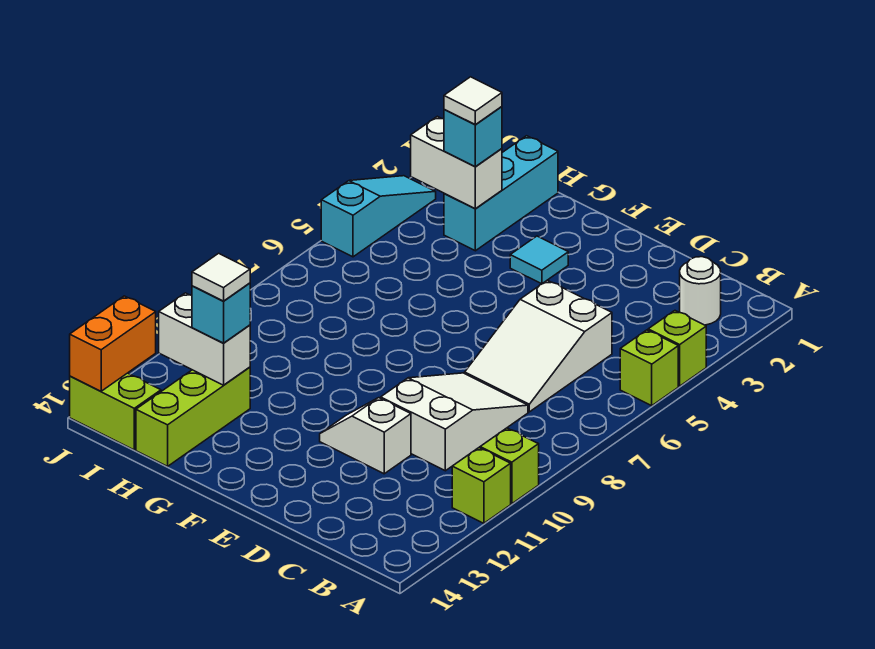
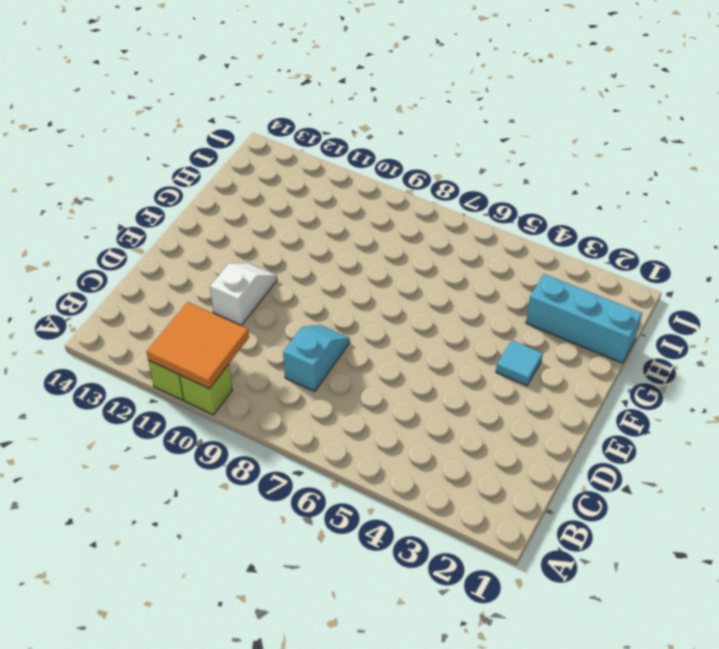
orange tile A10:B11 level 2 -> none
cyan slope C8:D8 level 1 top C -> white slope C8:D10 level 1 top 10
none -> lime brick A4 level 1
none -> lime brick A5 level 1
none -> white round brick B2 level 1

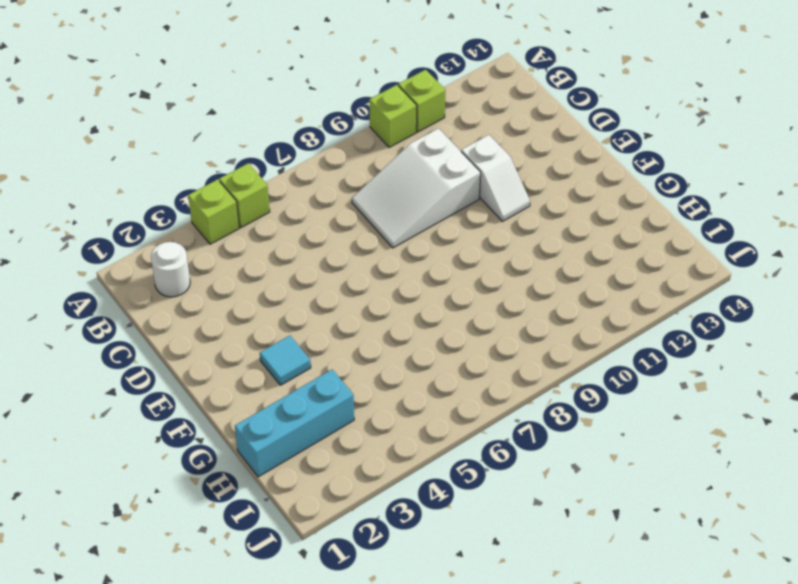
none -> white slope C5:D7 level 1 top 5
none -> lime brick H12:H14 level 1
none -> lime brick I14:J14 level 1

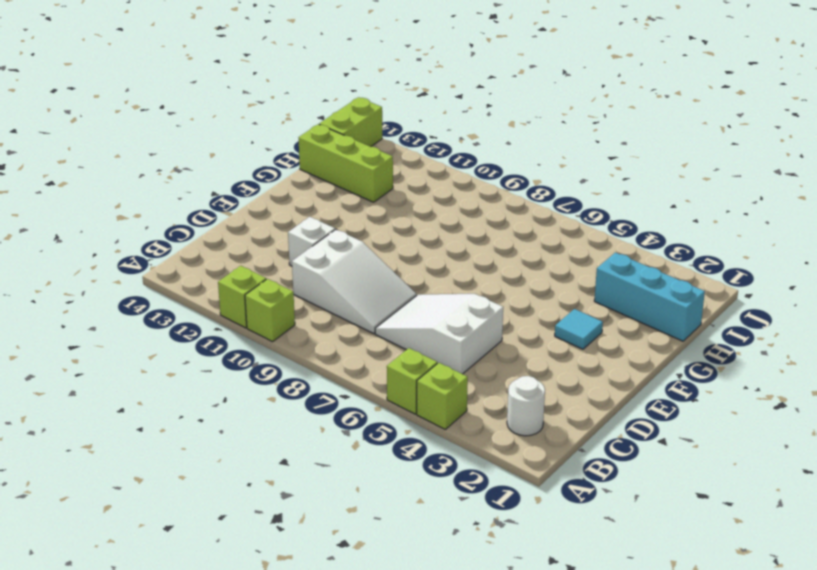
none -> cyan slope J3:J5 level 1 top 5
none -> white brick H3:I3 level 2
none -> white brick H12:I12 level 2

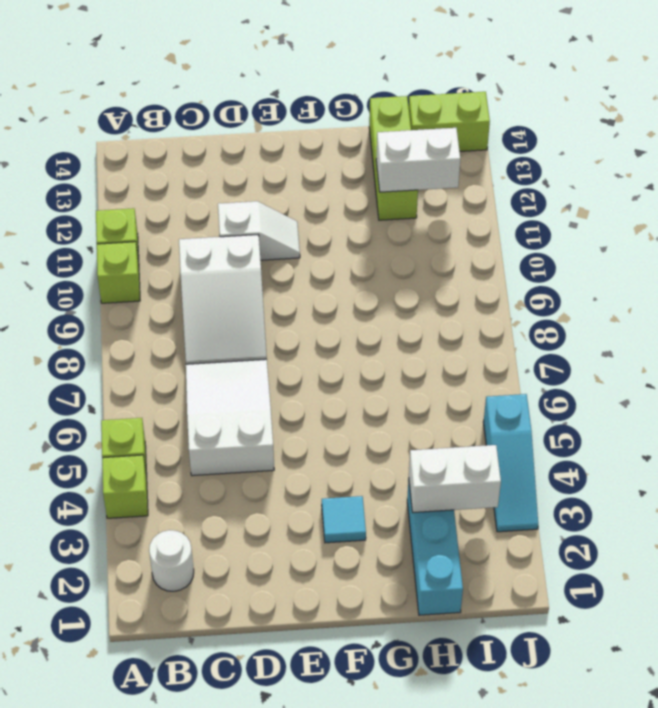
none -> orange brick J13:J14 level 2
none -> cyan brick H3 level 3
none -> cyan brick H12 level 3

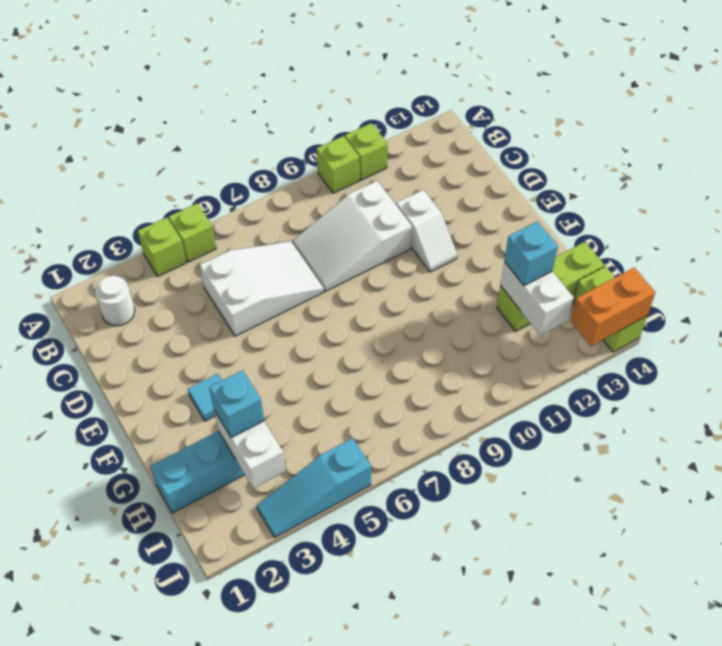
none -> white tile H3 level 4
none -> white tile H12 level 4

